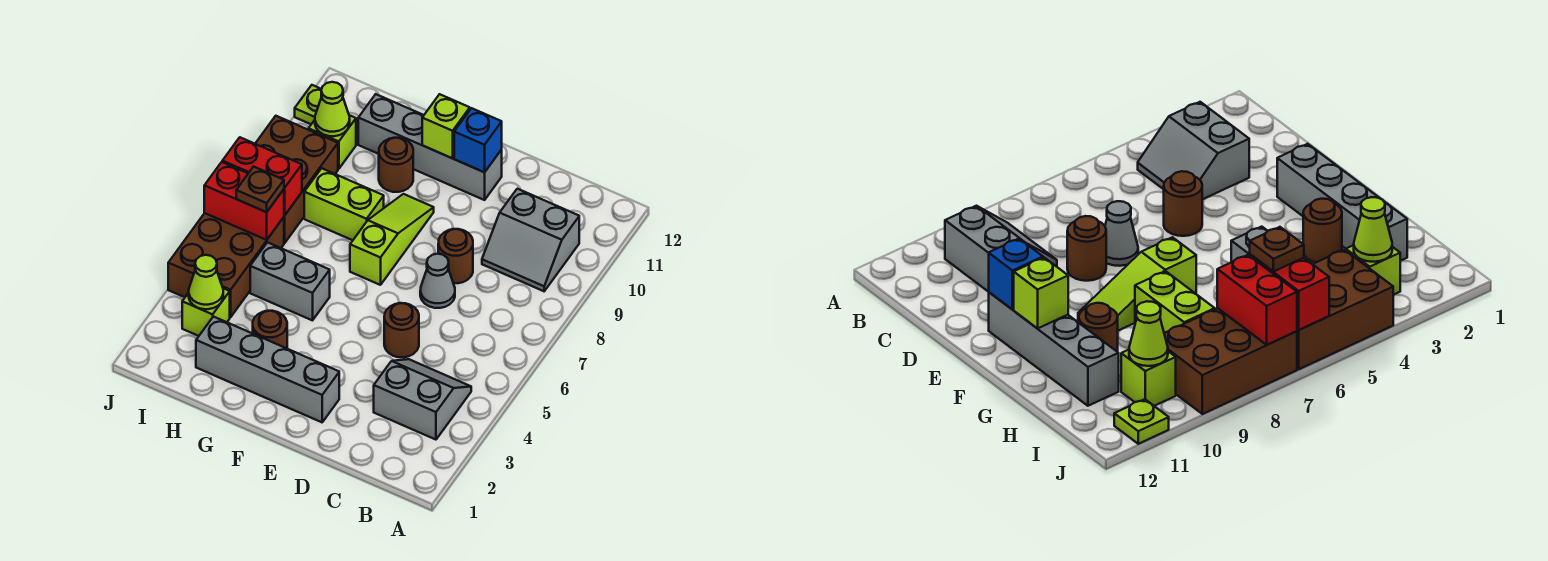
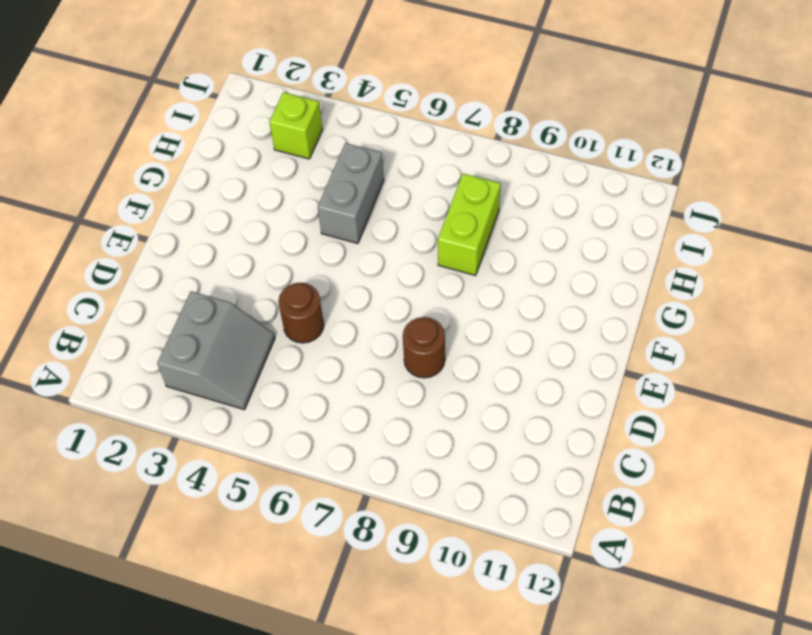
none -> grey slope B9:C10 level 1 top 10
none -> grey cone D7 level 1
none -> grey brick E2:H2 level 1

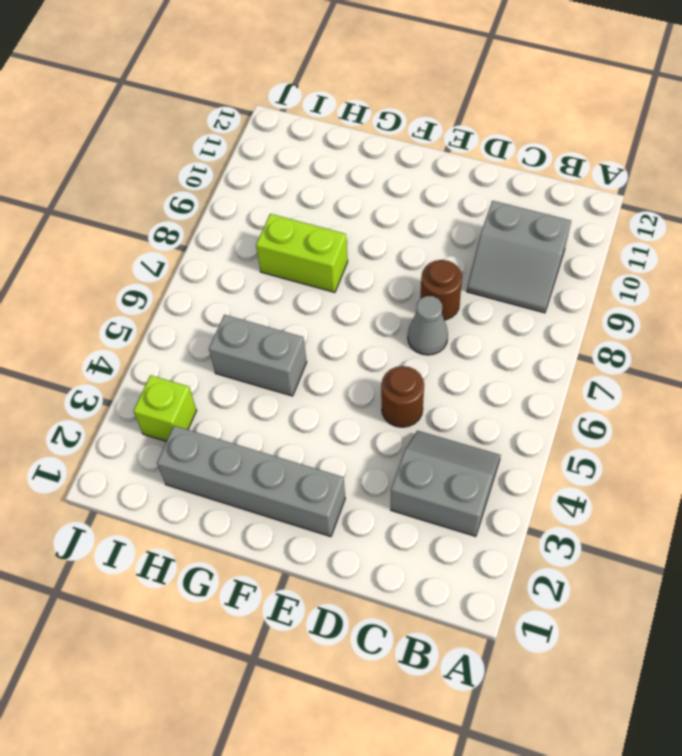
none -> grey brick E11:H11 level 1
none -> lime slope F7:F9 level 1 top 7
none -> brown round brick G3 level 1

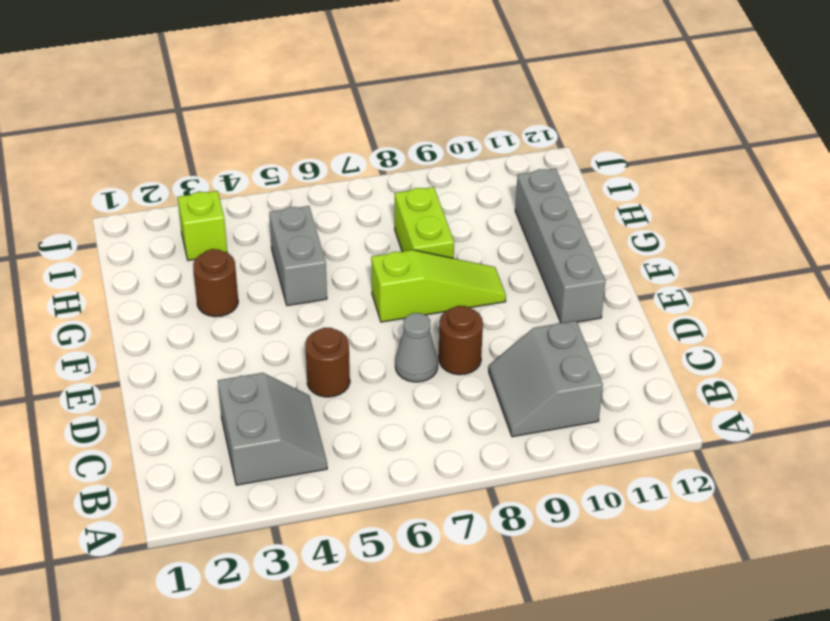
none -> grey brick E2:H2 level 1
none -> brown round brick G10 level 1
none -> brown brick I4:J6 level 1

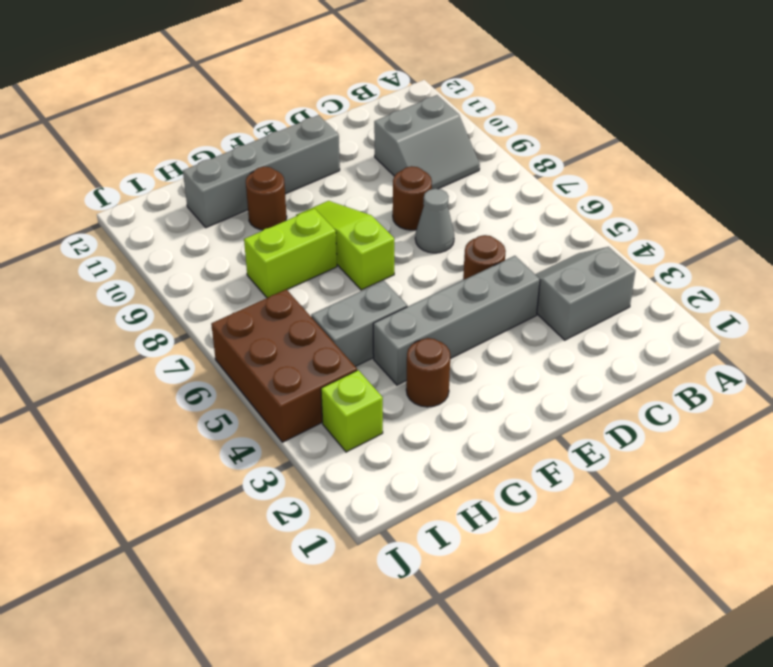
grey brick D4:G4 level 1 -> grey brick E2:H2 level 1
none -> brown brick I7:J9 level 1
none -> lime brick I10 level 1
none -> lime plate J11 level 1

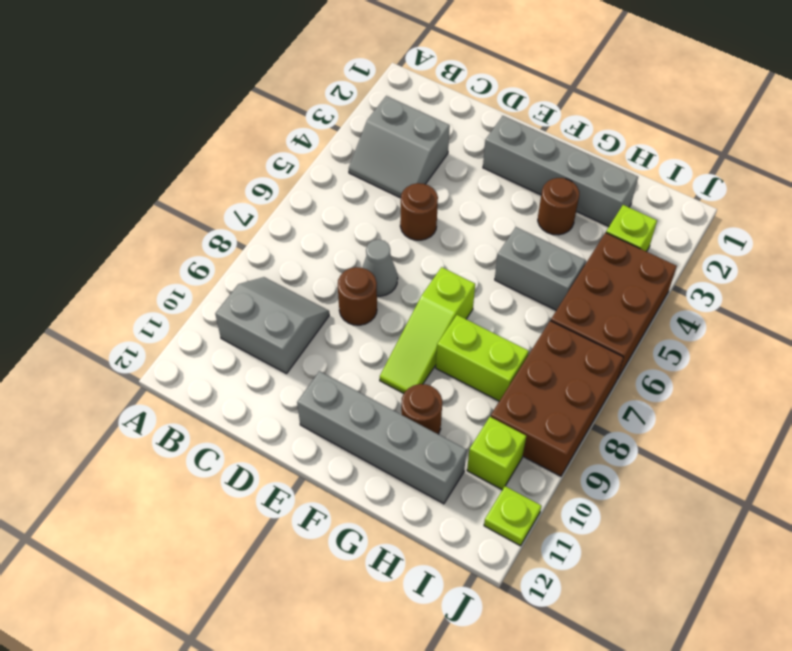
none -> blue brick E11 level 2
none -> lime brick F11 level 2
none -> lime cone I3 level 2

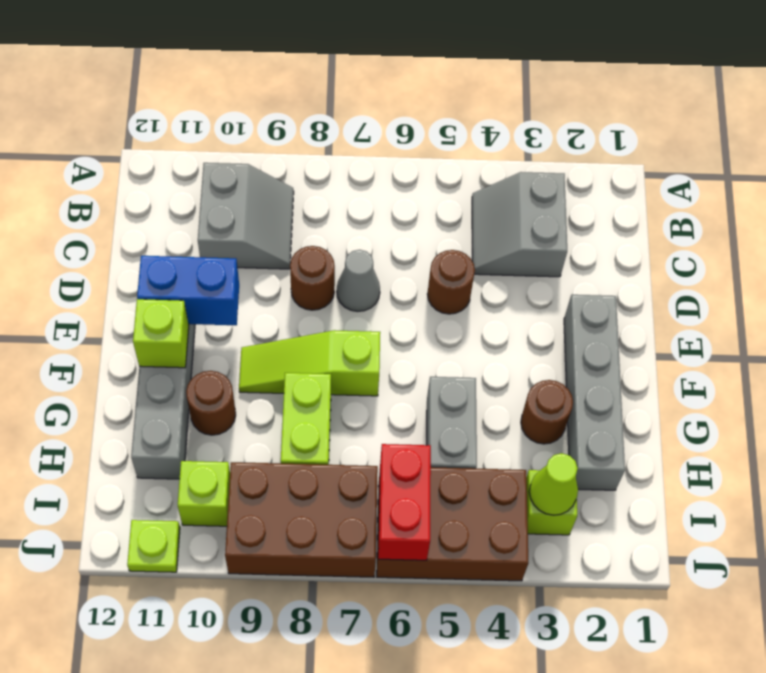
blue brick E10:E11 level 2 -> blue brick E11 level 2
none -> red brick I7:J7 level 2
none -> lime cone I10 level 2
none -> brown plate I6 level 3

